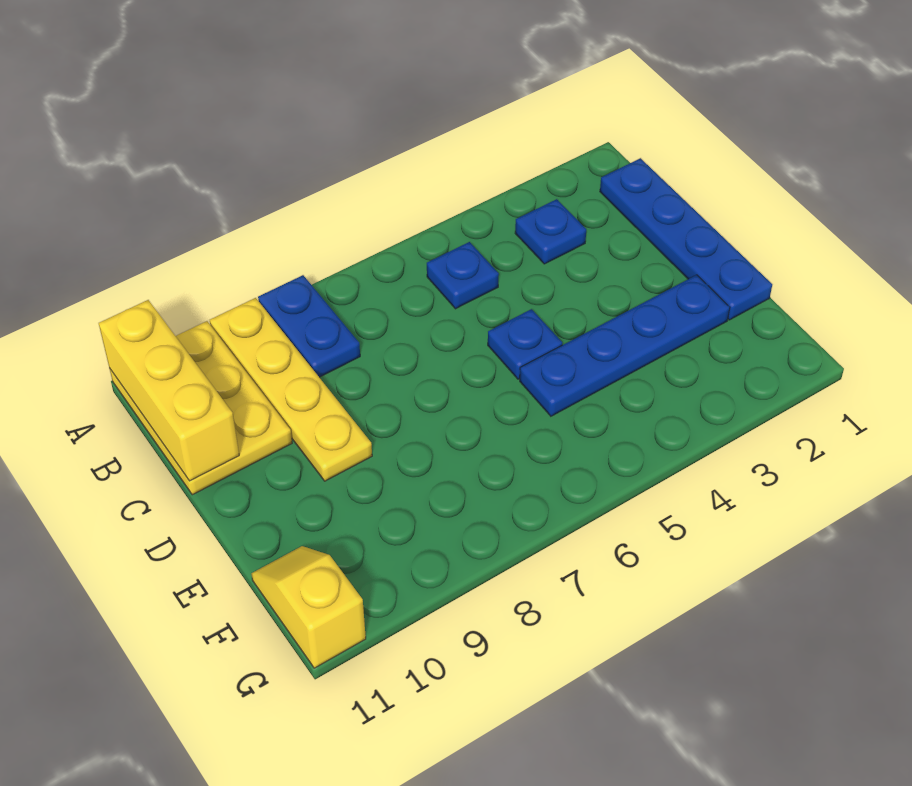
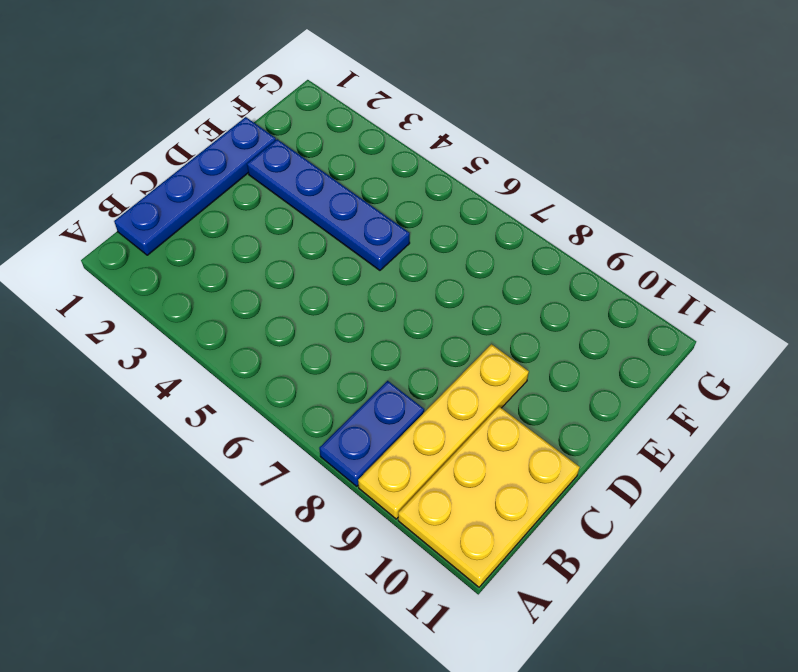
none -> blue plate B3 level 1
none -> blue plate B5 level 1

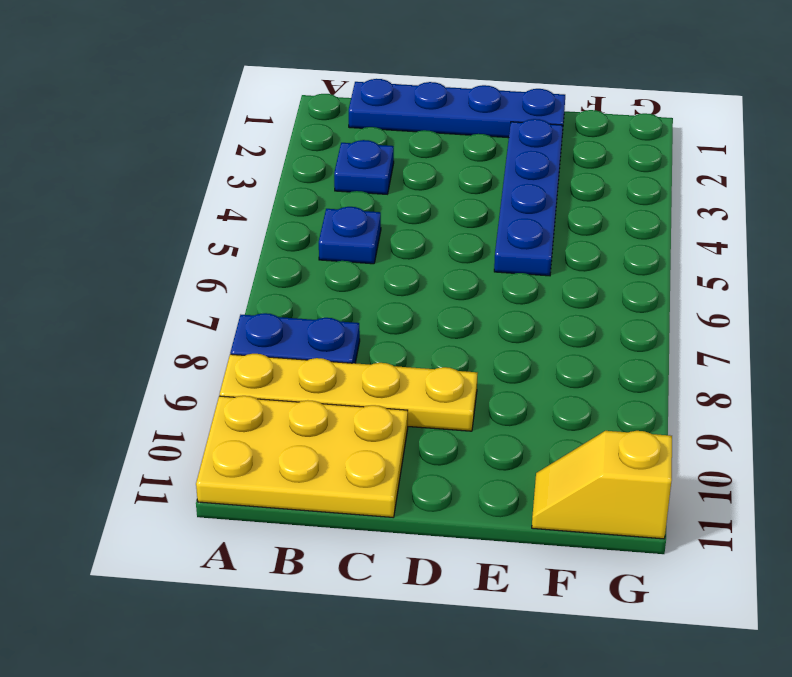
none -> blue plate D5 level 1
none -> yellow brick A11:C11 level 2

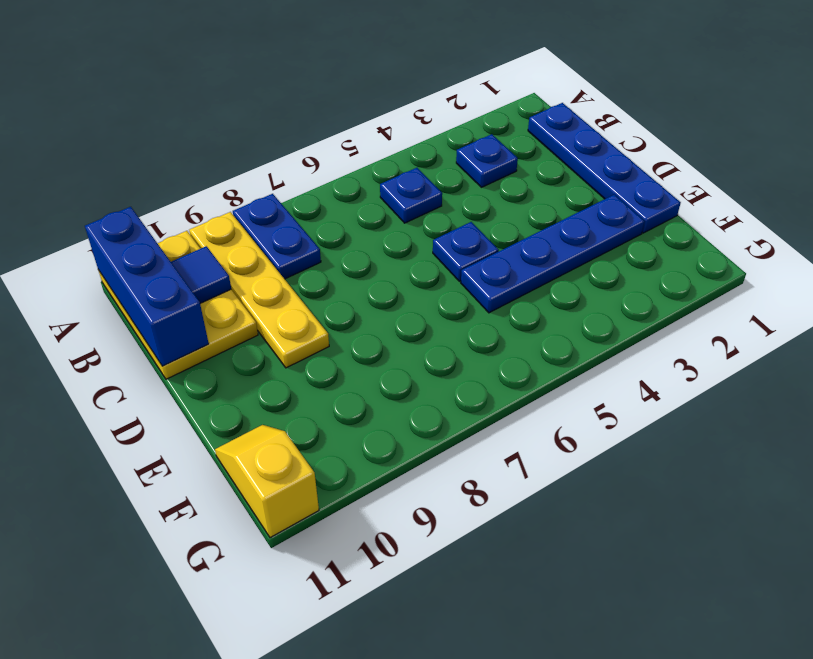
blue brick A11:C11 level 2 -> yellow brick A11:C11 level 2
blue tile B10 level 2 -> none

